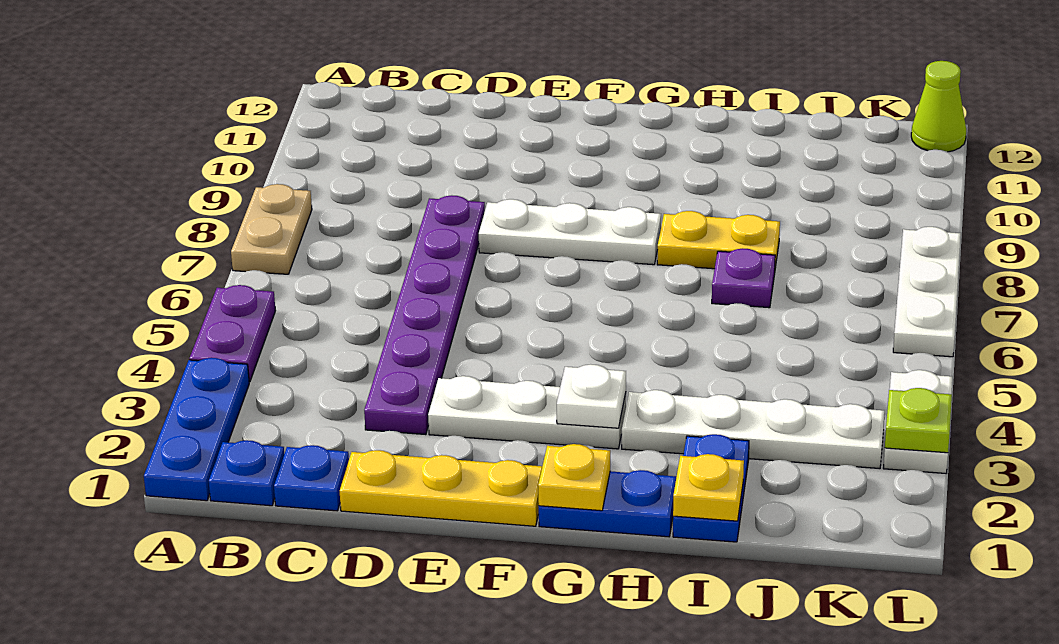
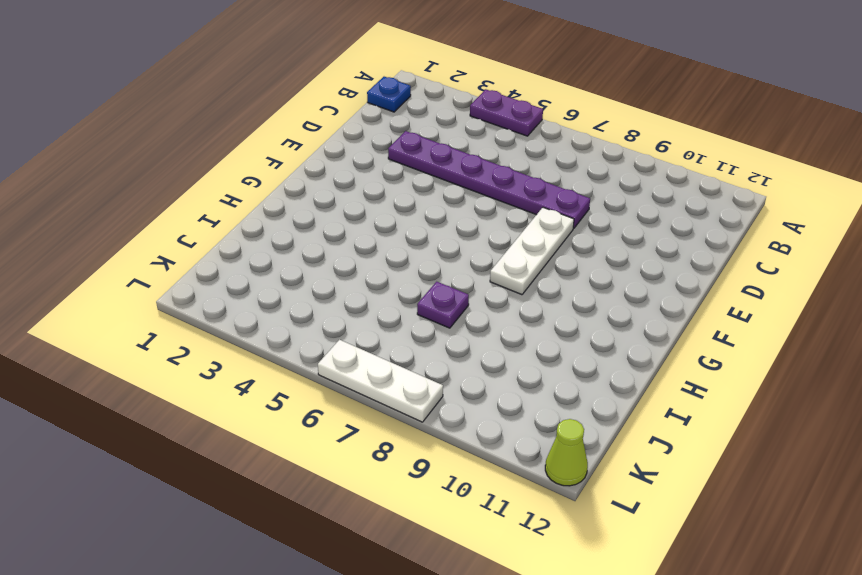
none -> blue plate A1:A3 level 1
none -> tan plate A7:A8 level 1
none -> blue plate C1 level 1

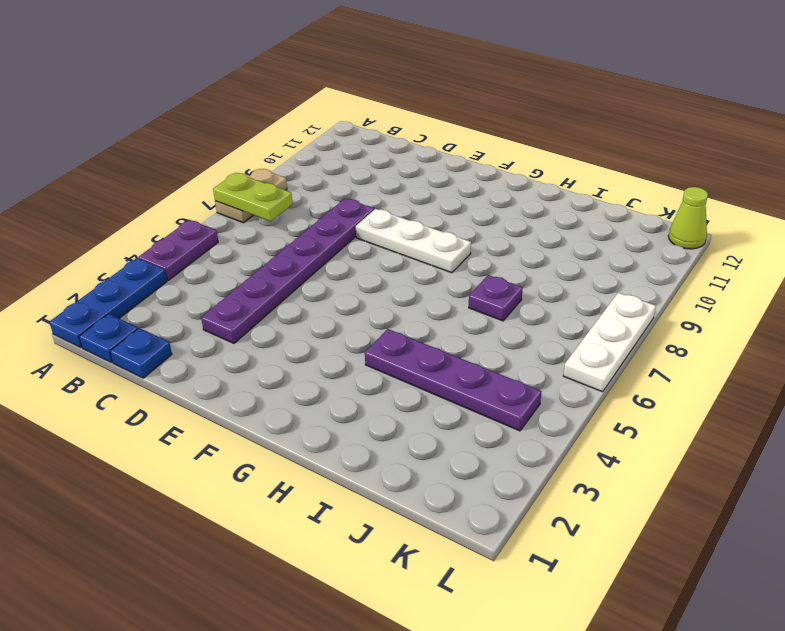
lime plate A7:B7 level 2 -> none
purple plate H4:K4 level 1 -> none
none -> yellow plate D1:F1 level 1
none -> white plate E3:G3 level 1
none -> blue plate G1:H1 level 1

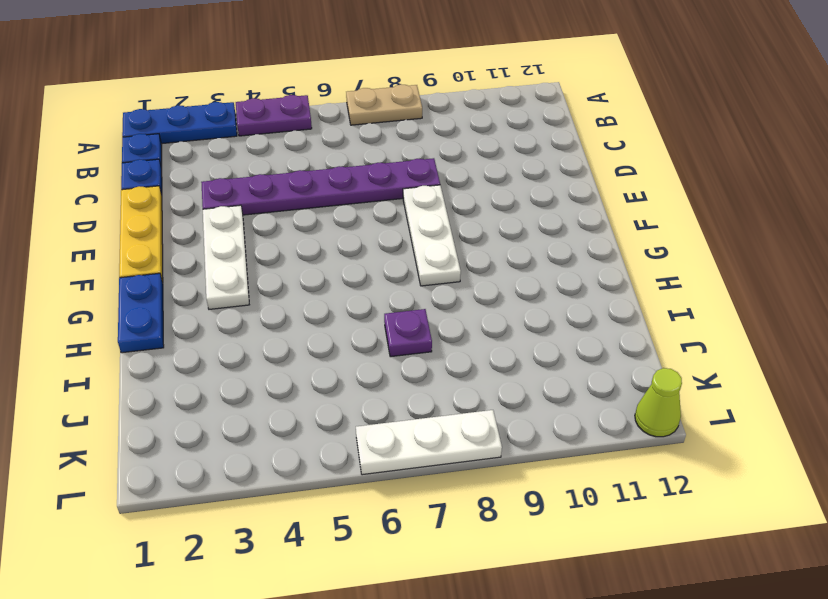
none -> white plate H3:K3 level 1
none -> yellow plate H8:I8 level 1
none -> blue plate I1:I2 level 1

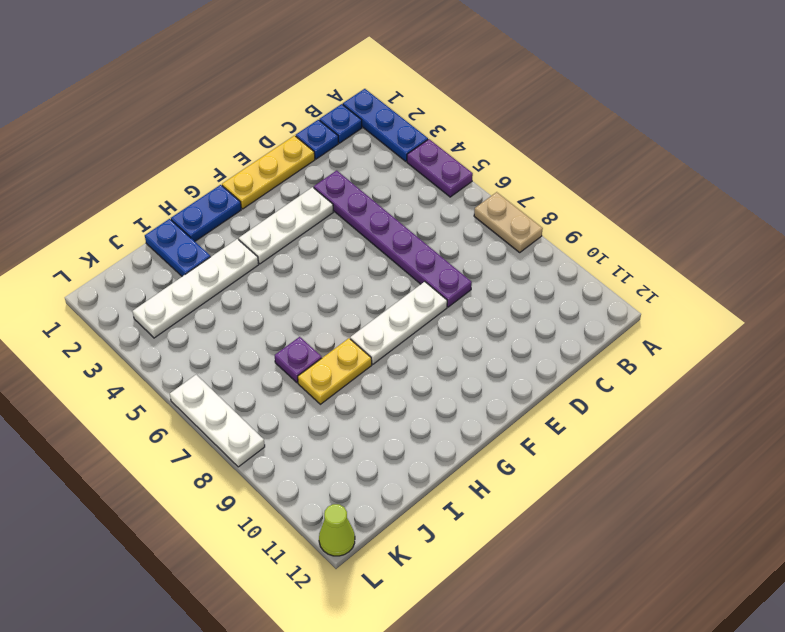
none -> white plate L3:L4 level 1
none -> yellow plate G1 level 2
none -> white plate G3 level 2

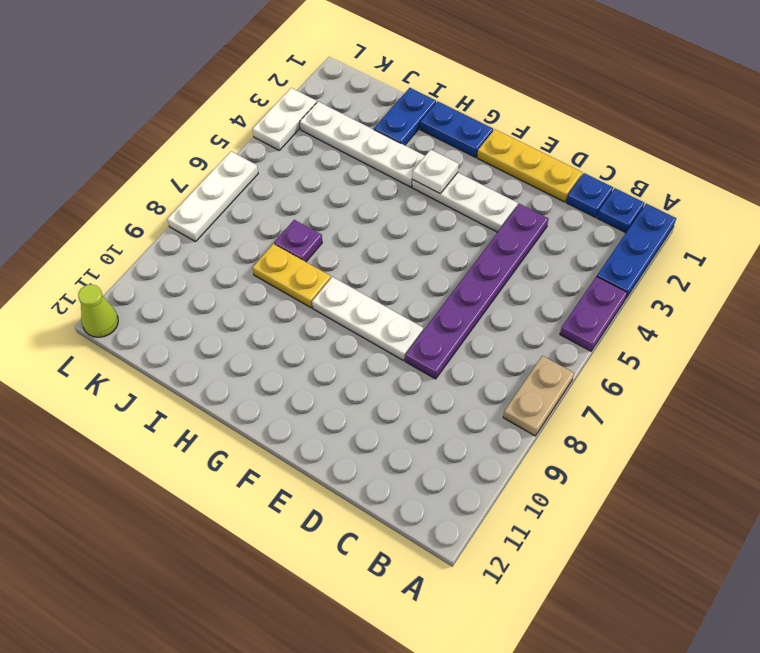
none -> yellow plate G1 level 2
none -> yellow plate I1 level 2
none -> lime plate L3 level 2

